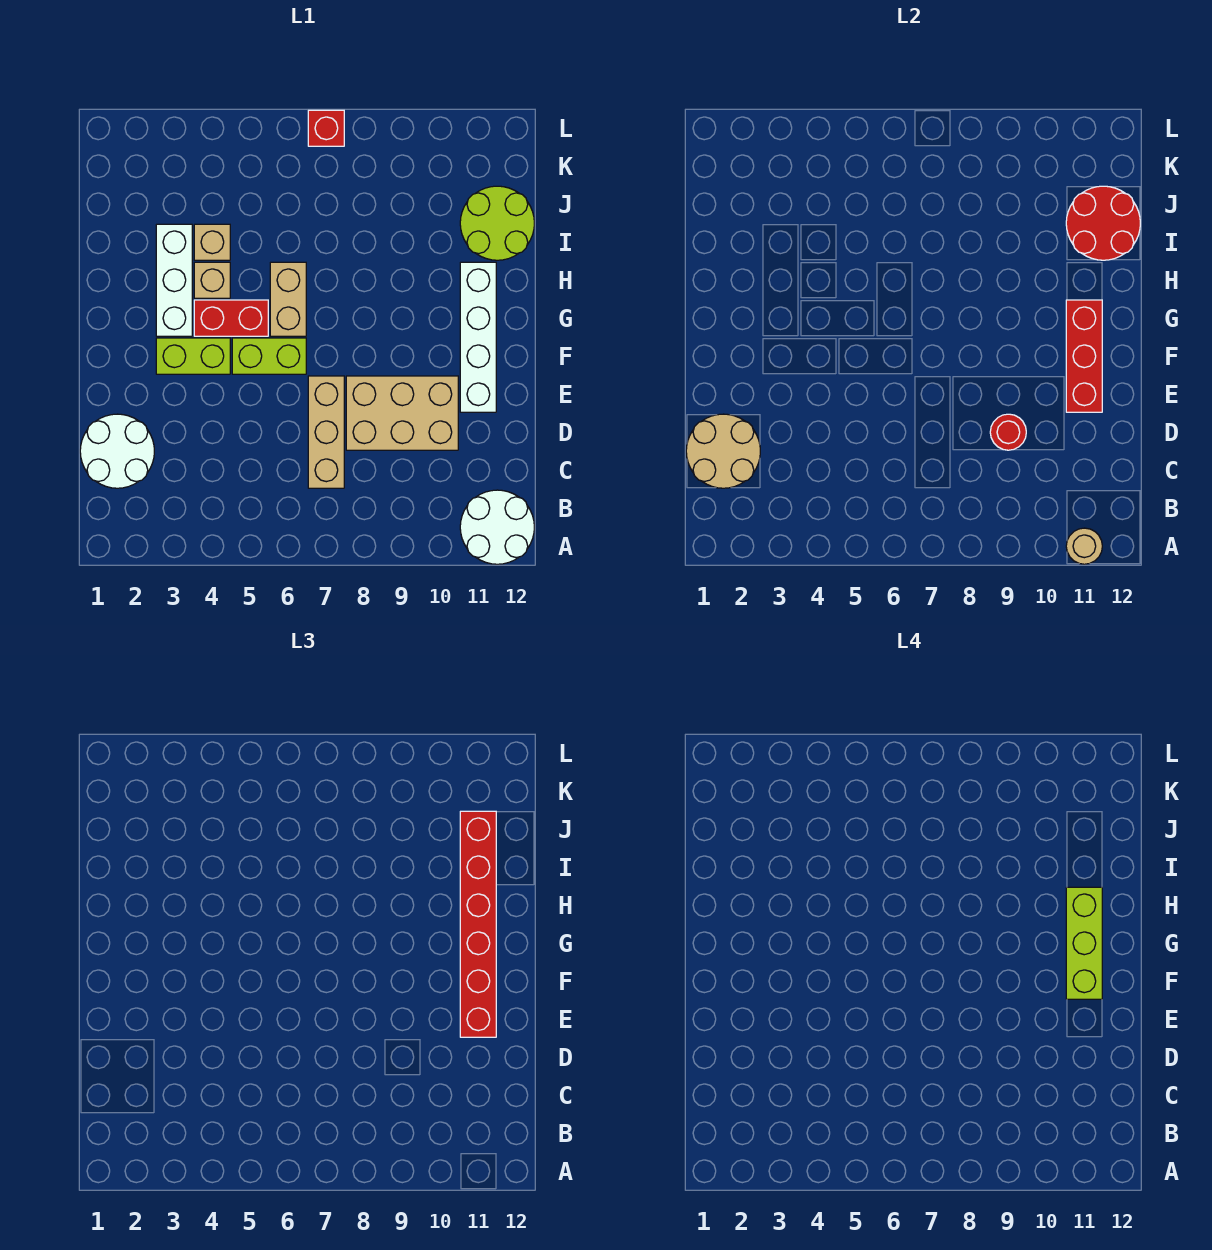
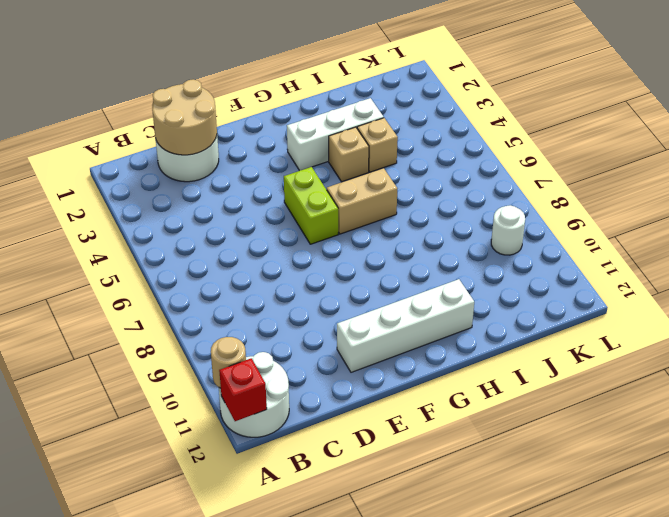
red brick A12 level 2 -> red brick L7 level 1
white round brick K9 level 1 -> none
none -> tan brick C7:E7 level 1
none -> tan brick D8:E10 level 1
none -> lime brick F3:F4 level 1

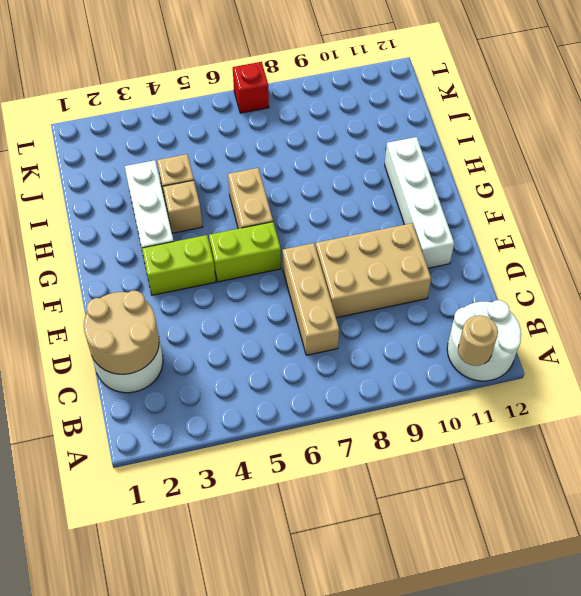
none -> red brick G4:G5 level 1
none -> lime round brick I11:J12 level 1
none -> red round brick D9 level 2

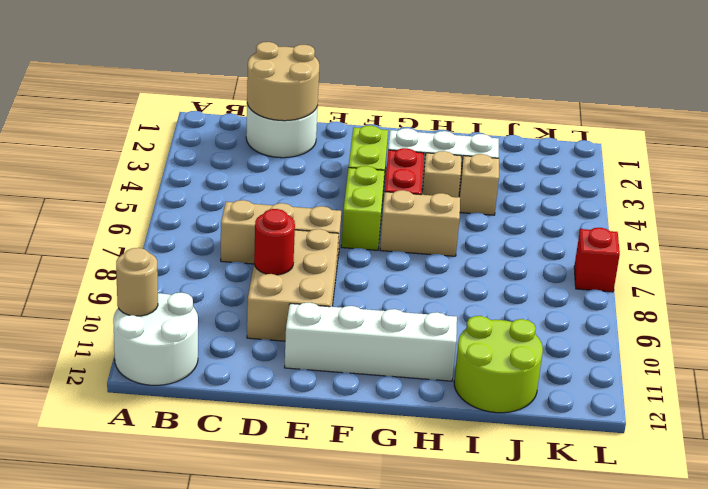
none -> red brick E11:G11 level 2
none -> red round brick I11:J12 level 2
none -> red brick E11:J11 level 3

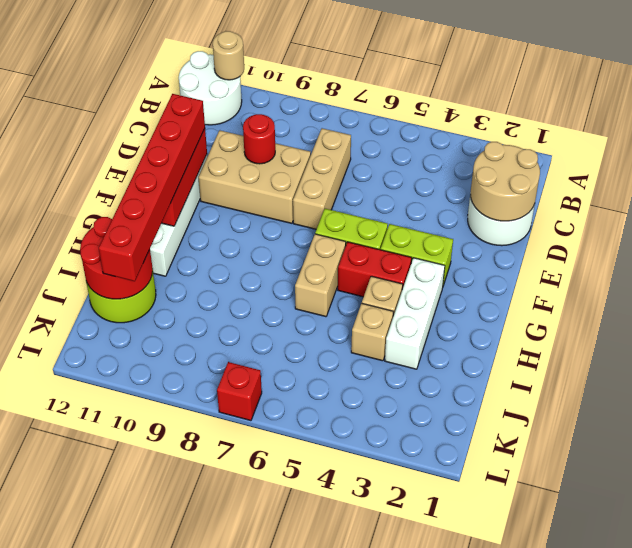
none -> lime brick F11:H11 level 4

